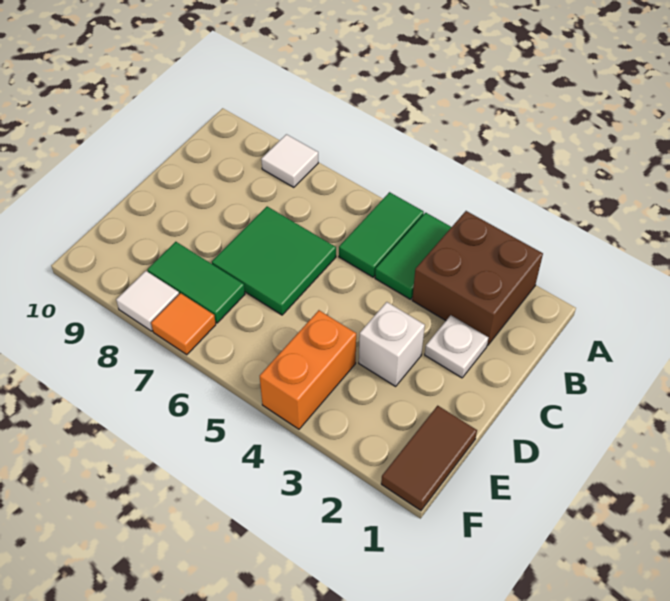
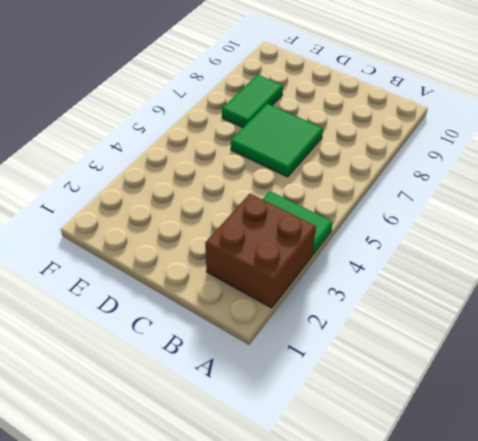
none -> green tile A5:B5 level 1
none -> white tile A8 level 1
none -> white plate C2 level 1

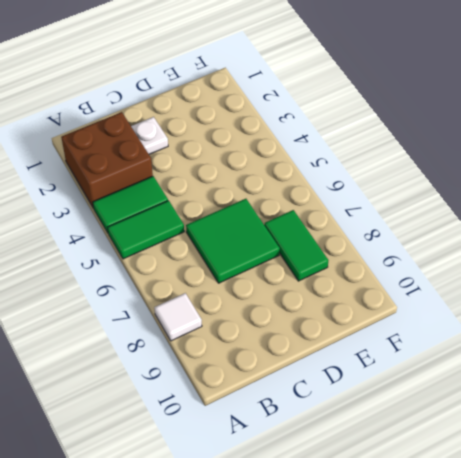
none -> white brick D3 level 1
none -> brown tile E1:F1 level 1
none -> orange brick E4:F4 level 1

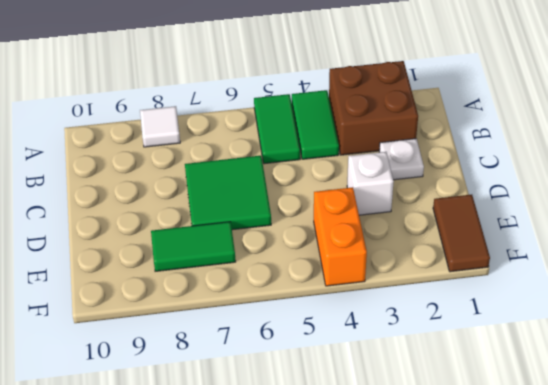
none -> orange tile F7 level 1
none -> white tile F8 level 1

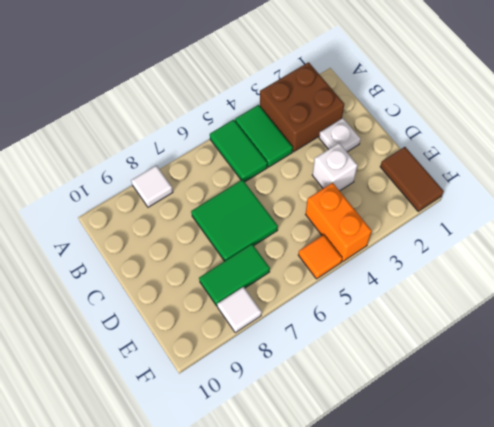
orange tile F5 level 1 -> orange tile F7 level 1

